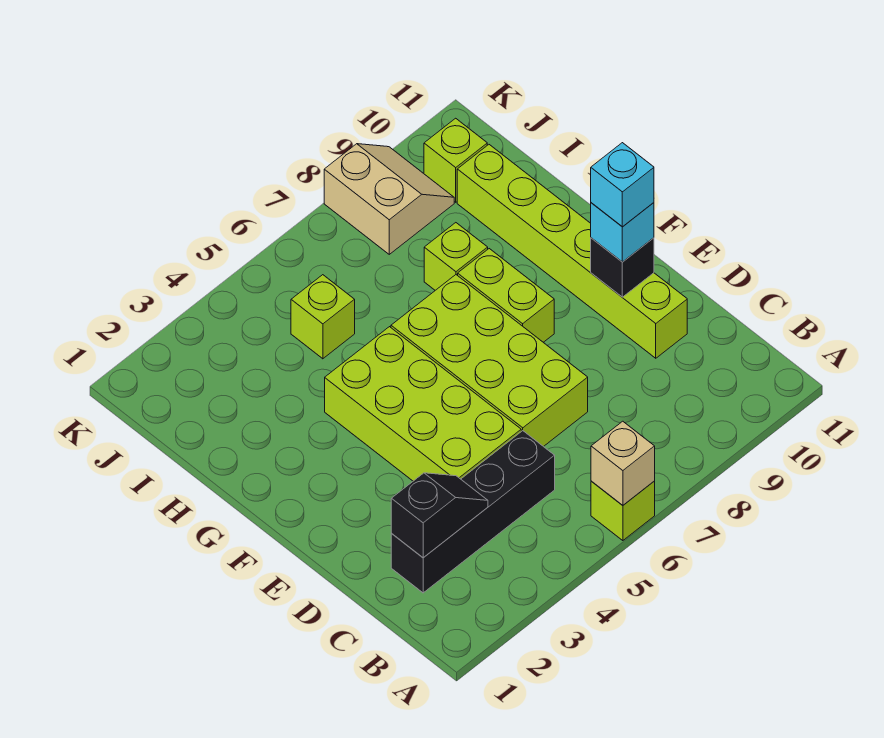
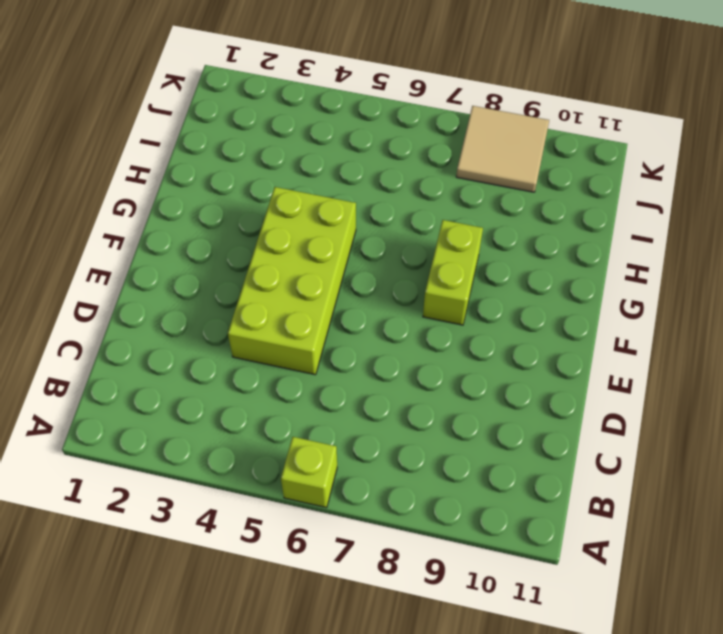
tan tile J8:K9 level 1 -> tan slope J8:K9 level 1 top 8
none -> black brick C2:C5 level 1
none -> lime brick D6:G7 level 1
none -> lime brick D10:I10 level 1

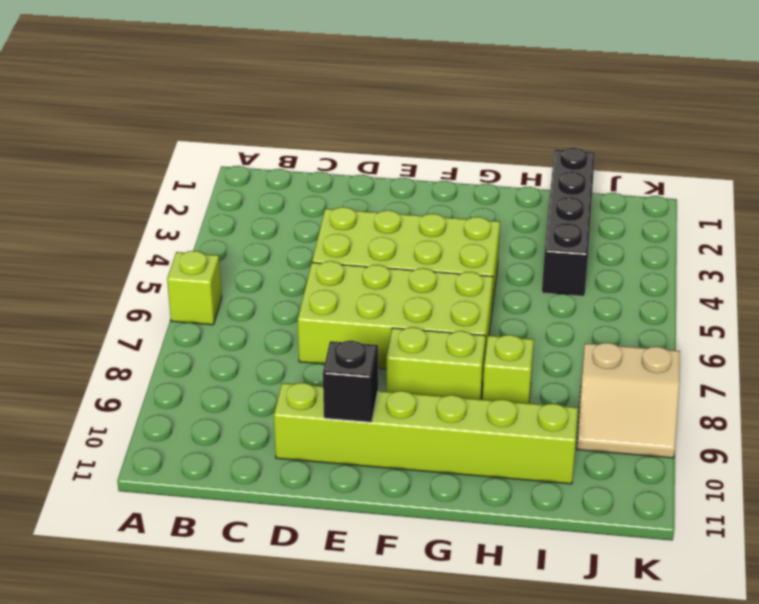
black brick I1:I4 level 1 -> black brick C2:C5 level 1
none -> lime brick I5 level 1
none -> lime brick J10 level 1
none -> tan brick A6 level 2

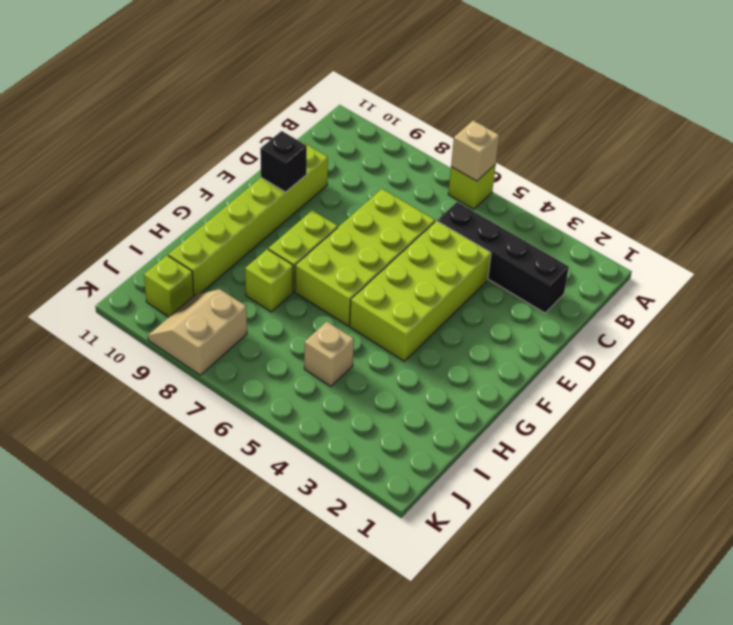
tan brick I5 level 1 -> lime brick I5 level 1
none -> black slope C2:C3 level 2 top 2
none -> cyan brick E10 level 3
none -> cyan brick E10 level 4

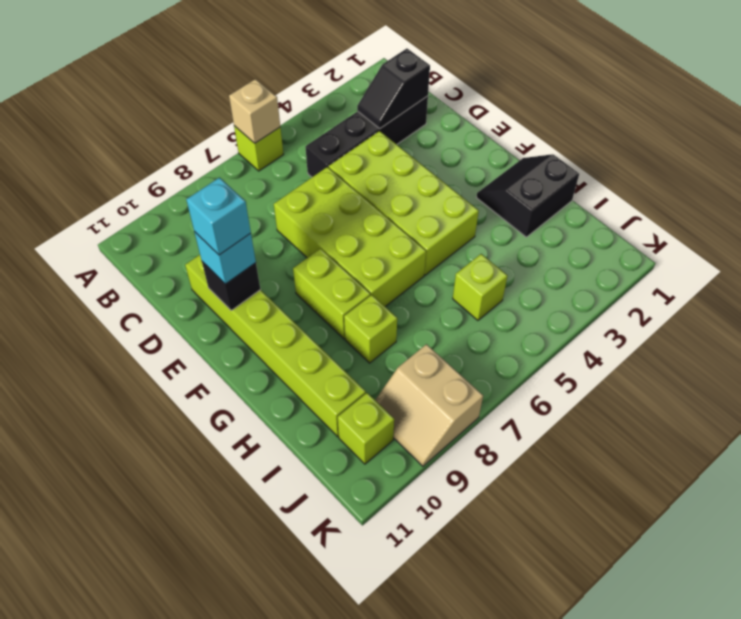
black slope G1:H2 level 1 top H -> none

